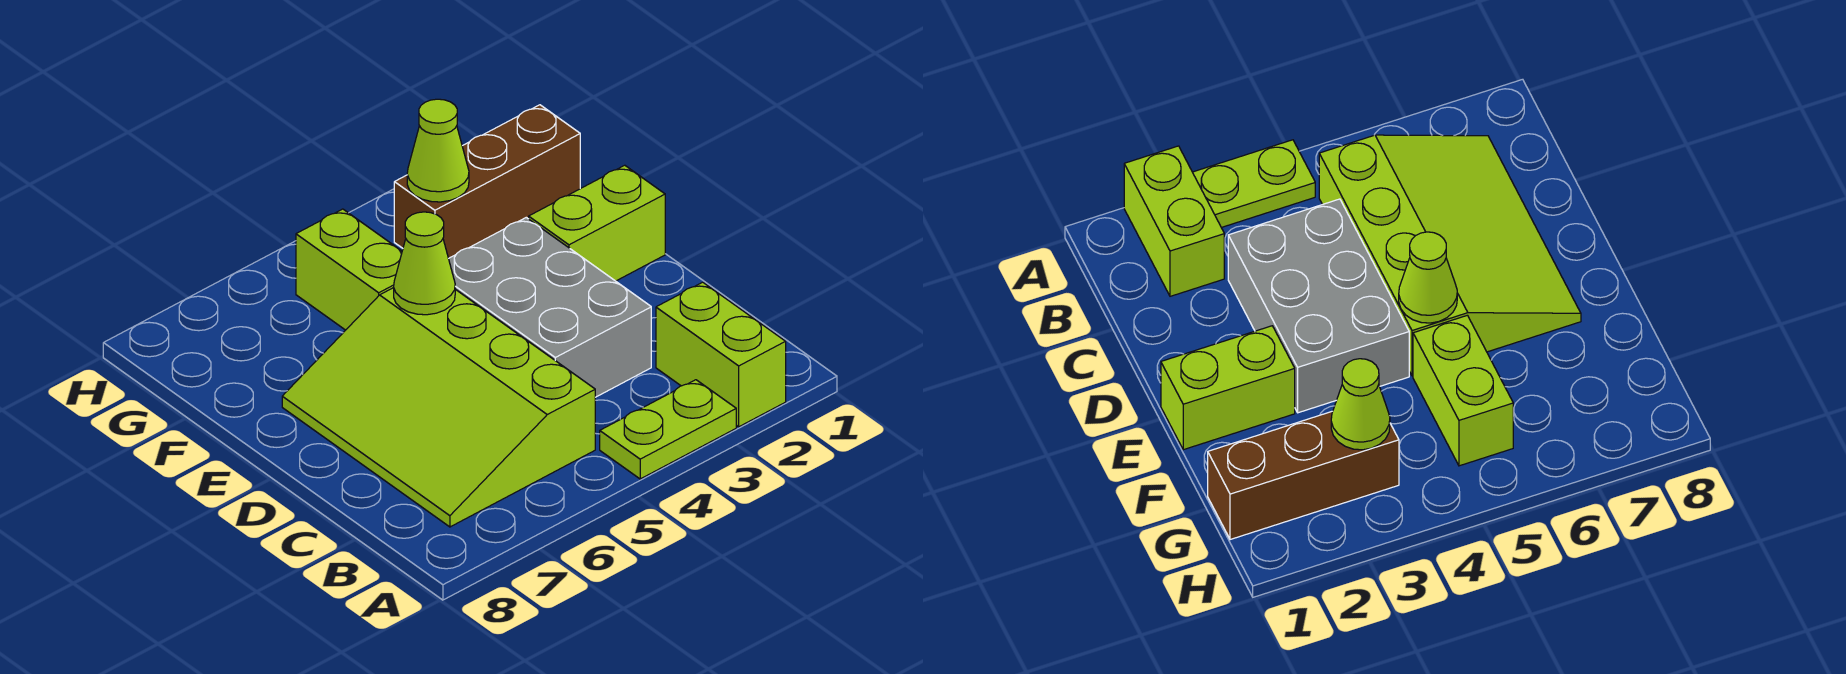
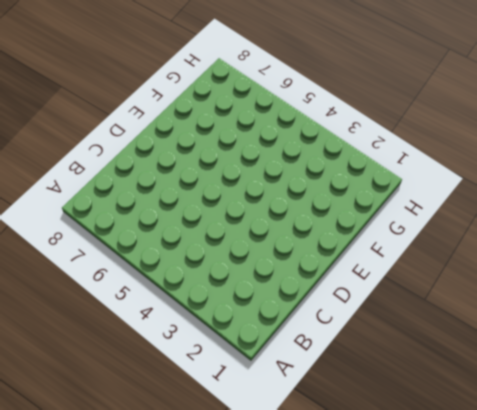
none -> lime brick A2:B2 level 1
none -> lime plate A3:A4 level 1

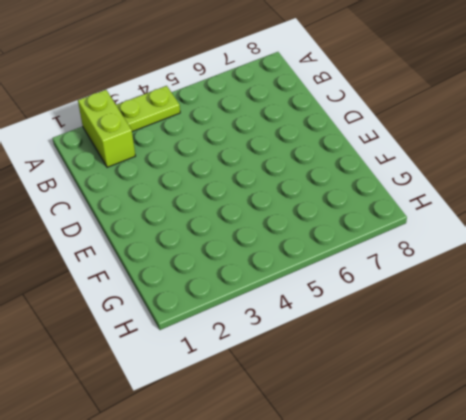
none -> lime slope B5:E7 level 1 top 5
none -> grey brick C3:E4 level 1

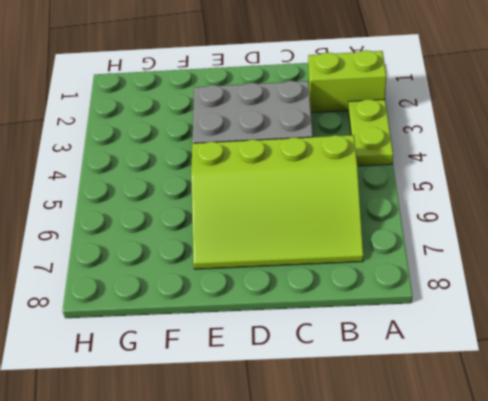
none -> lime brick E1:E2 level 1
none -> lime brick F5:G5 level 1

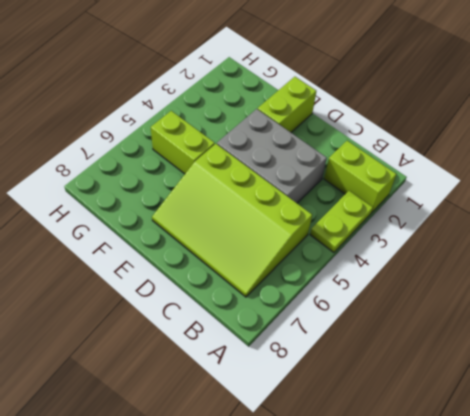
none -> brown brick G1:G3 level 1
none -> lime cone E5 level 2

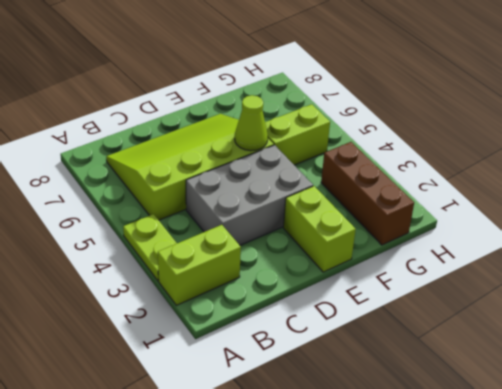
none -> lime cone G3 level 2

